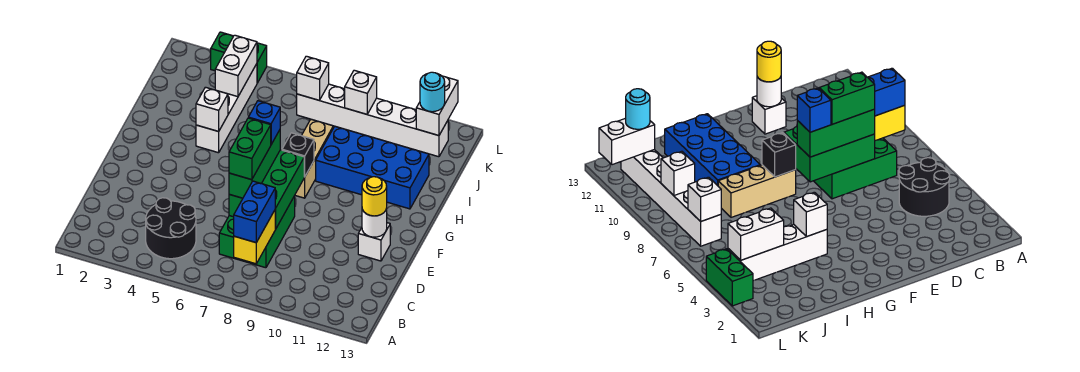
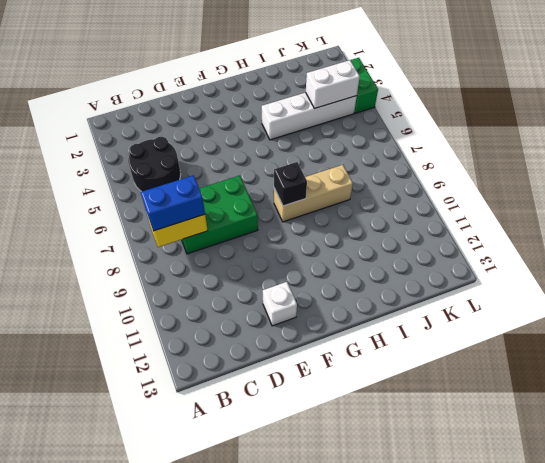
none -> blue brick H9:I12 level 1
none -> white brick K7:K12 level 1
none -> green brick D7:F8 level 2

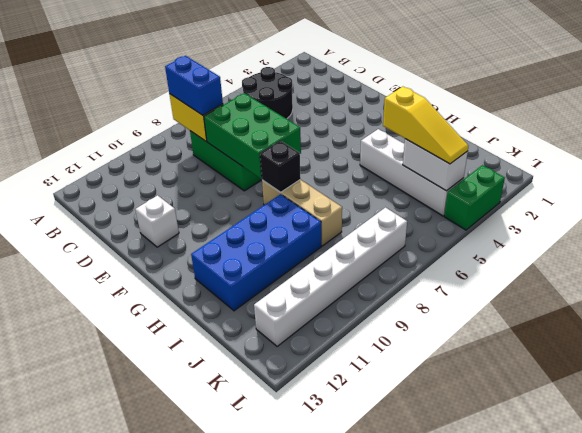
yellow slope I4:K4 level 3 top I -> none
none -> white round brick E12 level 2
none -> white brick H4 level 2
none -> white brick K7 level 2

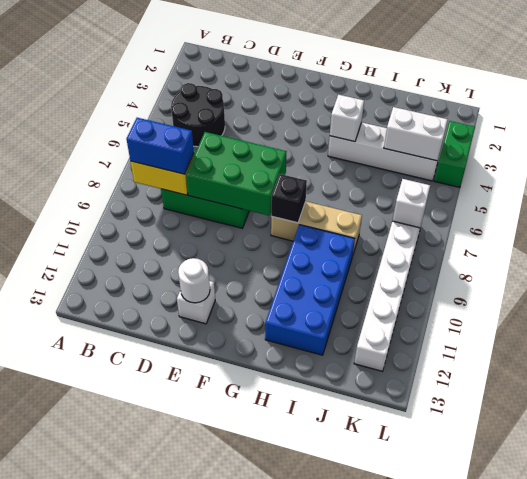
none -> white brick K9 level 2
none -> white brick K12:L12 level 2
none -> green brick D7:F7 level 3

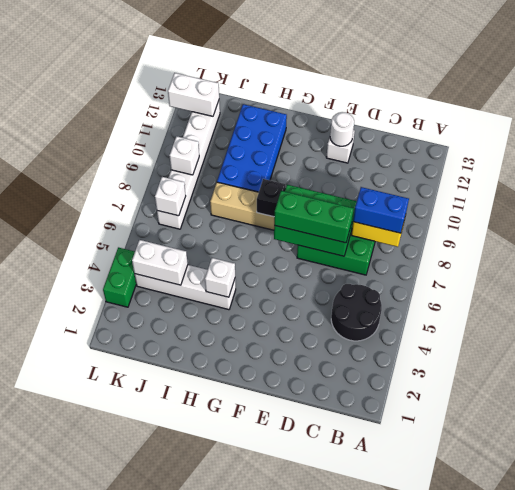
none -> yellow round brick E12 level 3
none -> cyan round brick K12 level 3
none -> green brick D7:E7 level 4

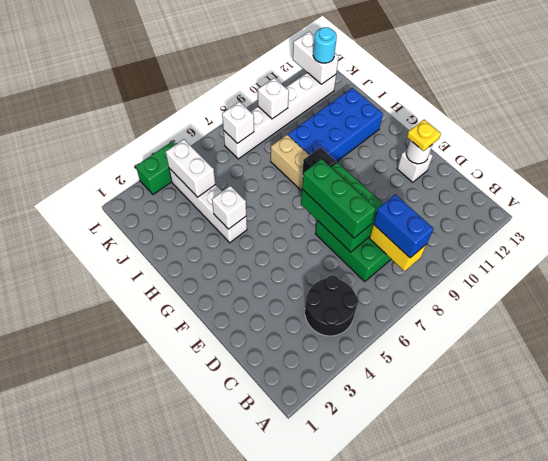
yellow plate E12 level 3 -> yellow round brick E12 level 3
none -> green brick D7:E7 level 4
none -> blue brick F7 level 4

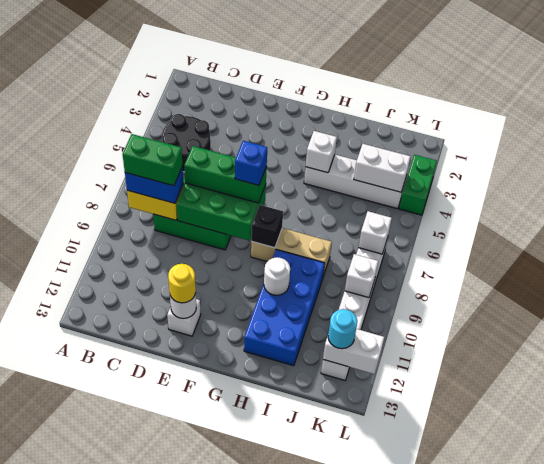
green brick B8:C8 level 4 -> green brick D7:E7 level 4
white round brick H10 level 2 -> none

